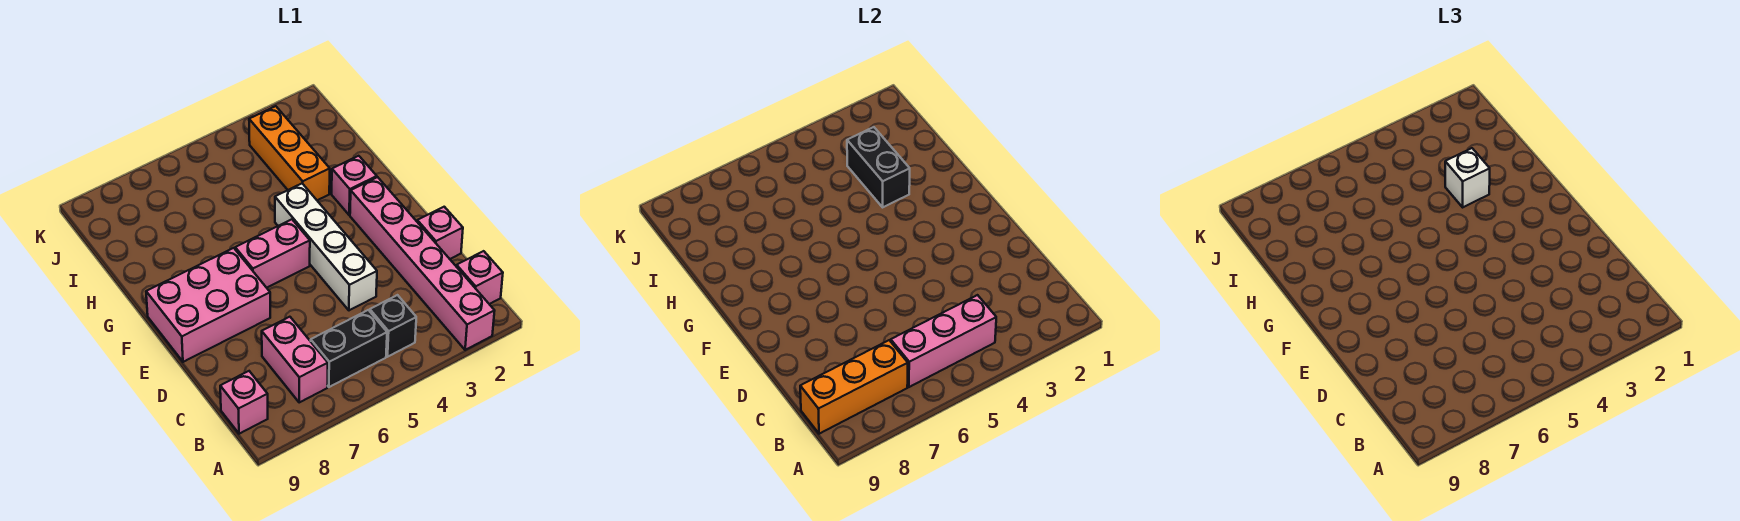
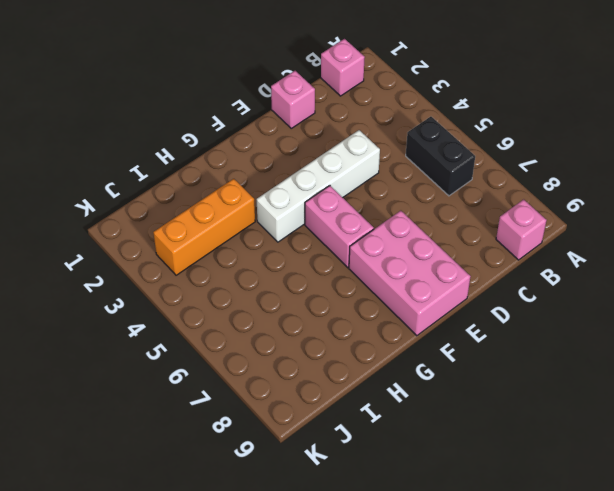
none -> pink brick A2:F2 level 1
none -> black brick B4 level 1
none -> pink brick B7:C7 level 1

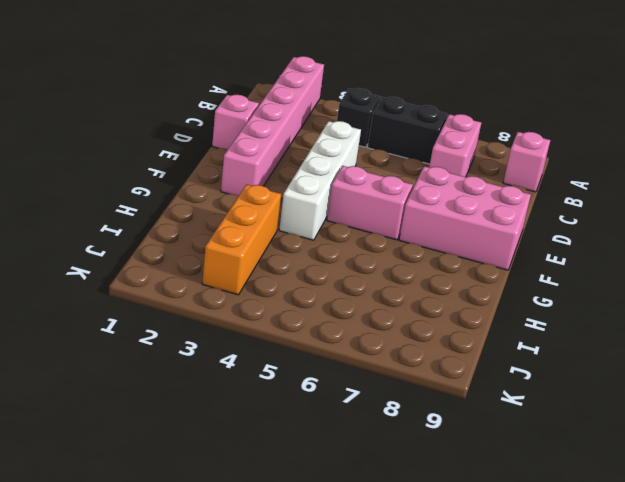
none -> pink brick B1 level 1
none -> pink brick G2 level 1
none -> pink brick B4:B6 level 2

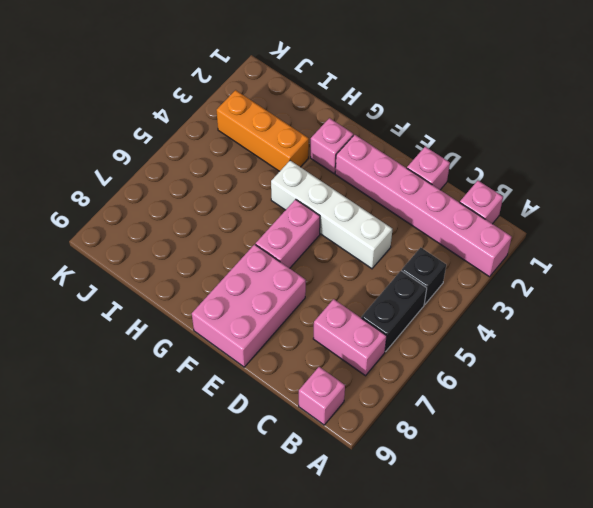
none -> pink brick B4:B6 level 2
none -> orange brick B7:B9 level 2
none -> black brick H3:I3 level 2

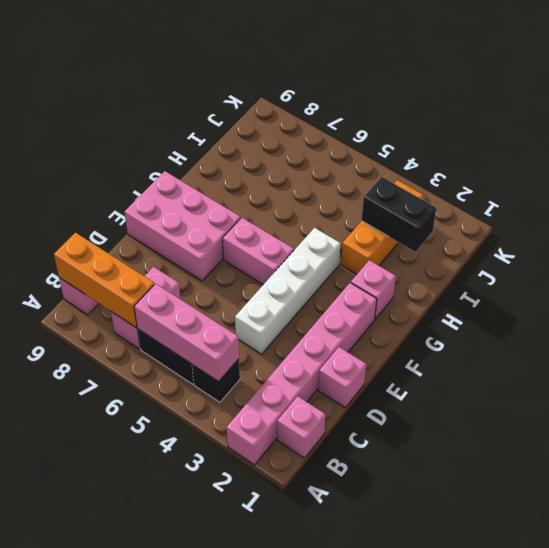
black brick I2:I3 level 2 -> black brick H3:I3 level 2
none -> white brick H3 level 3

